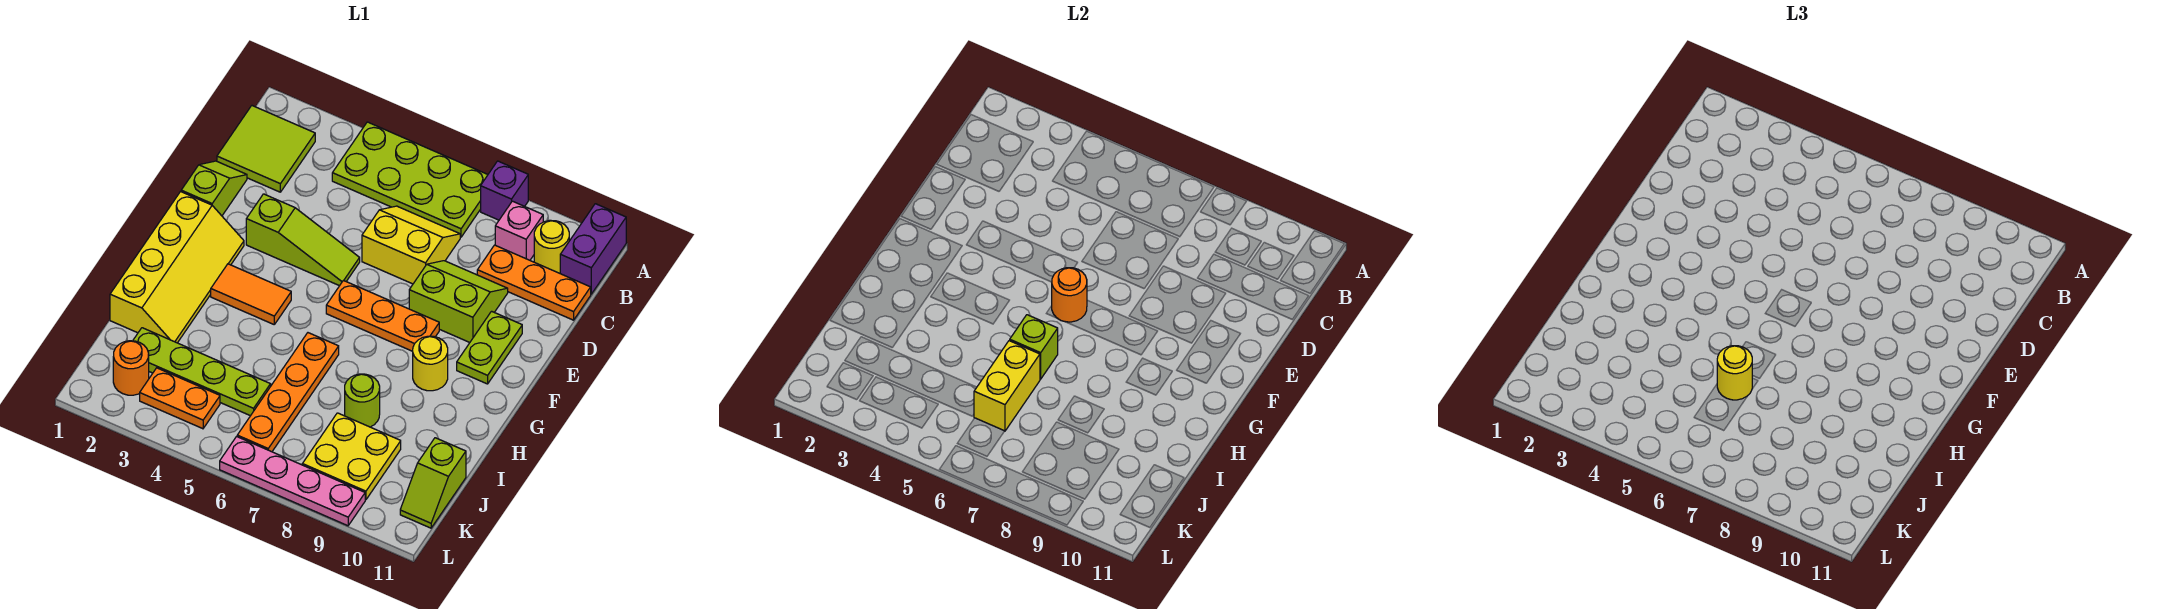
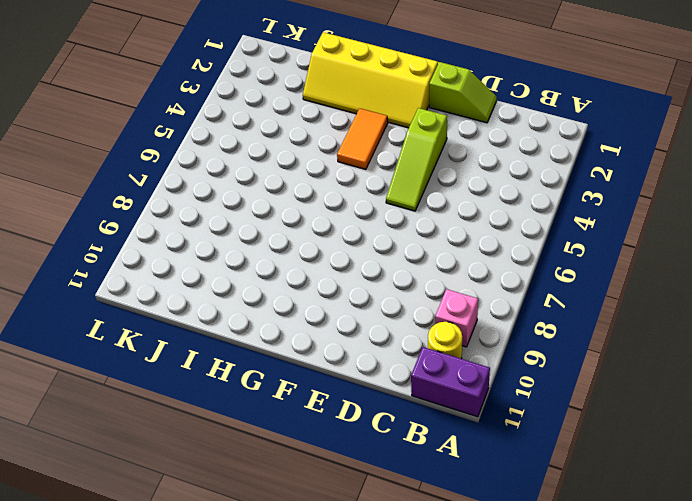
none -> lime plate A4:B7 level 1
none -> purple brick A8 level 1
none -> lime tile B1:C2 level 1

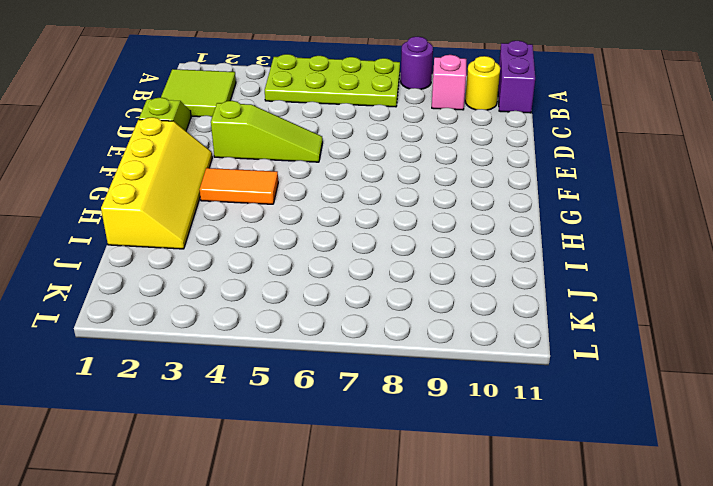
purple round brick A8 level 1 -> purple brick A8 level 1
none -> yellow slope C6:D7 level 1 top D
none -> orange plate C9:C11 level 1
none -> lime slope D8:E9 level 1 top E

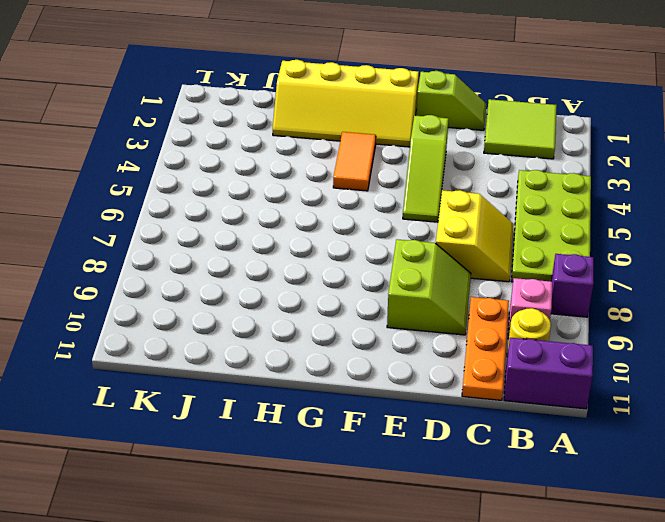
none -> lime plate E10:F10 level 1
none -> orange plate F6:F8 level 1
none -> yellow round brick G9 level 1

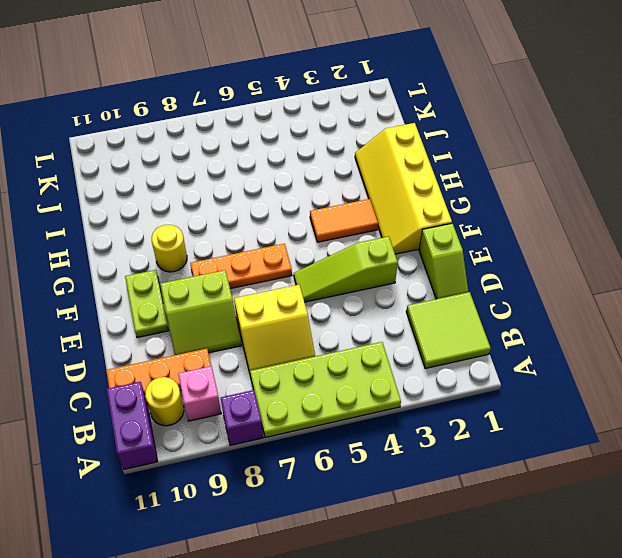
none -> orange plate H6:K6 level 1
none -> lime round brick I8 level 1
none -> lime plate J2:J5 level 1

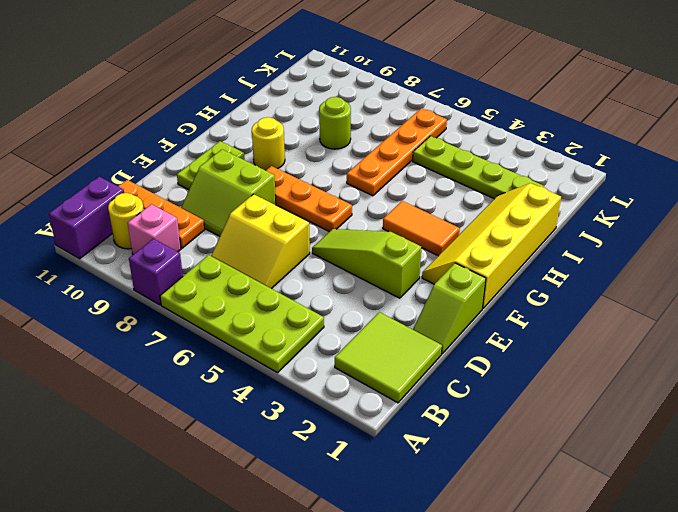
none -> yellow plate J8:K9 level 1
none -> lime slope J11:K11 level 1 top J
none -> orange round brick K2 level 1

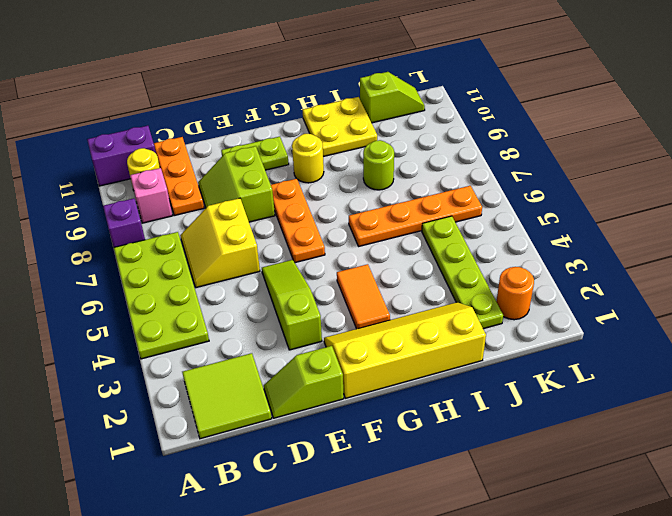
yellow plate H10:I11 level 1 -> yellow plate J8:K9 level 1
none -> orange plate K3:K4 level 1
none -> pink plate L6:L9 level 1
none -> orange round brick F6 level 2

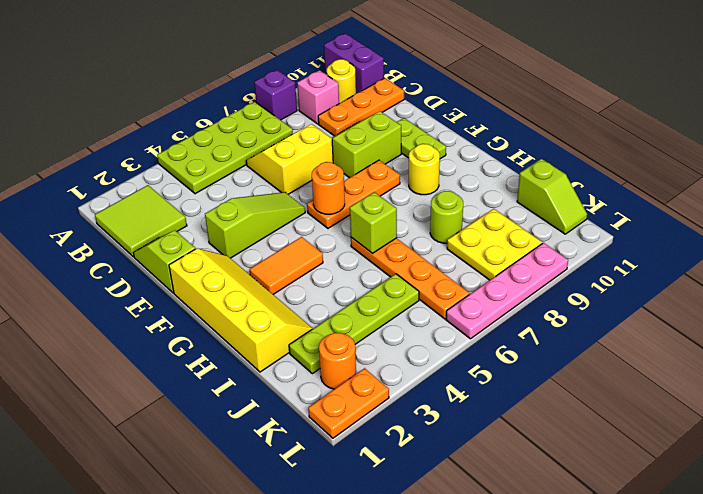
orange plate L1:L2 level 1 -> orange plate K3:K4 level 1
none -> yellow brick I6:J6 level 2
none -> yellow round brick I6 level 3

